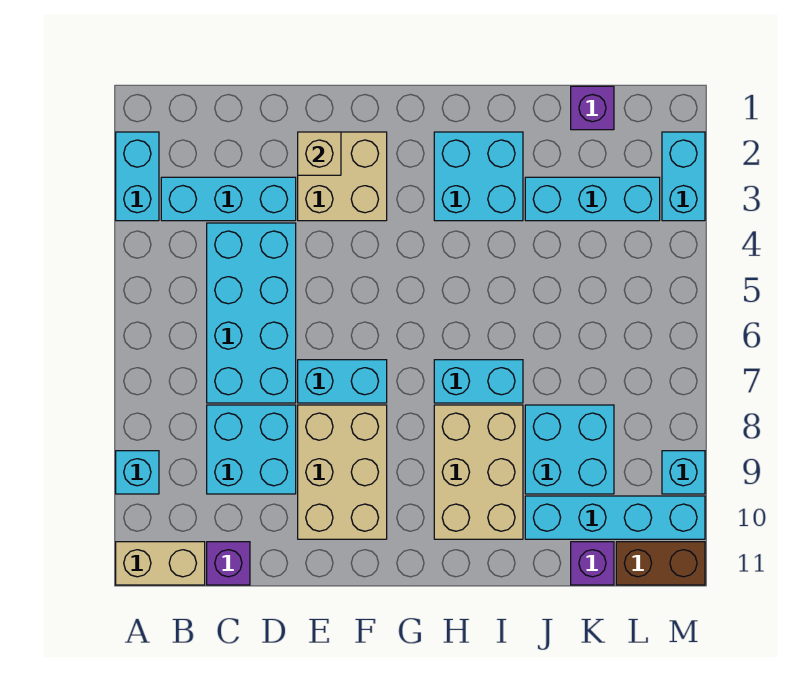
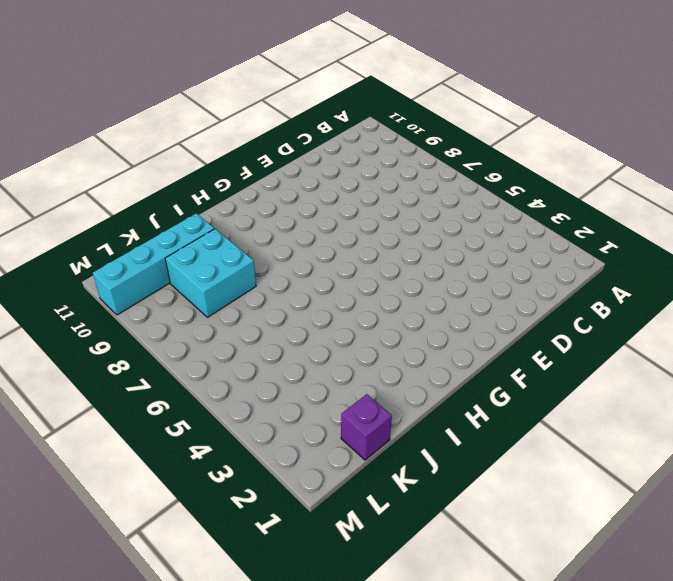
none -> cyan brick A2:A3 level 1
none -> cyan brick A9 level 1
none -> tan brick A11:B11 level 1

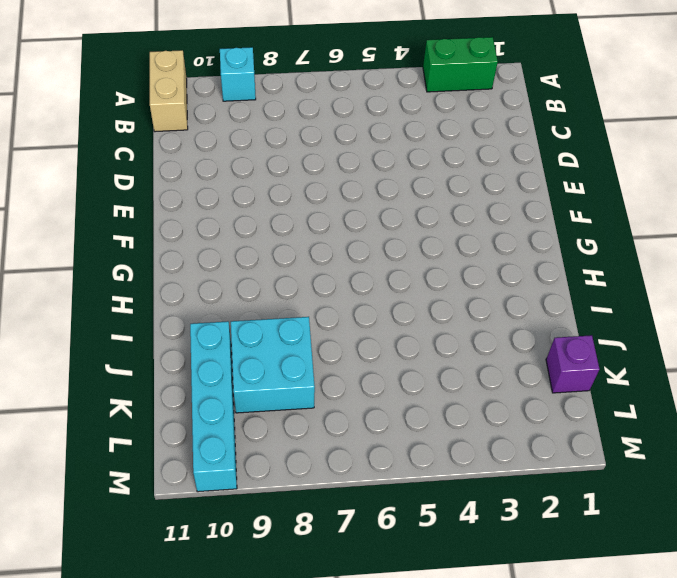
green brick A2:A3 level 1 -> cyan brick A2:A3 level 1
none -> cyan brick B3:D3 level 1
none -> cyan brick C4:D7 level 1
none -> cyan brick C8:D9 level 1

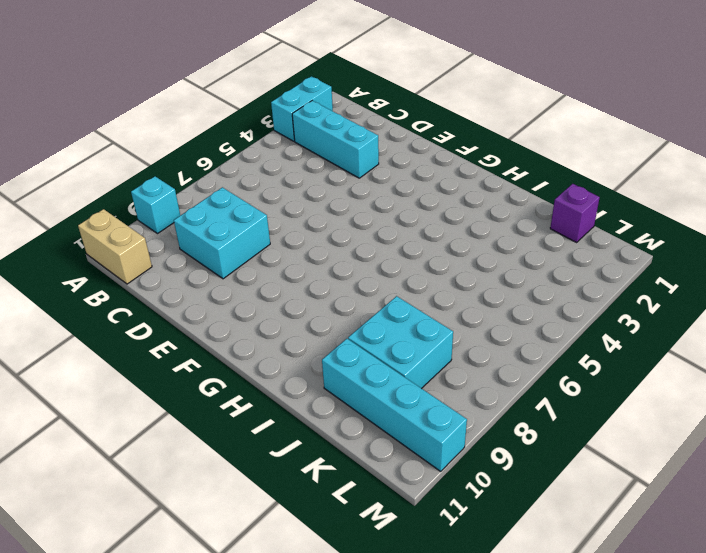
none -> cyan brick C4:D7 level 1
none -> purple brick C11 level 1
none -> tan brick E2:F3 level 1

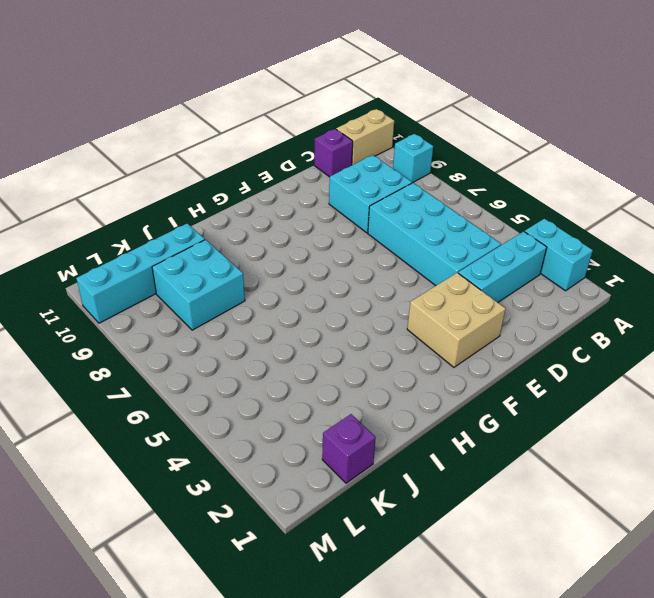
none -> cyan brick E7:F7 level 1
none -> tan brick E8:F10 level 1
none -> cyan brick H2:I3 level 1

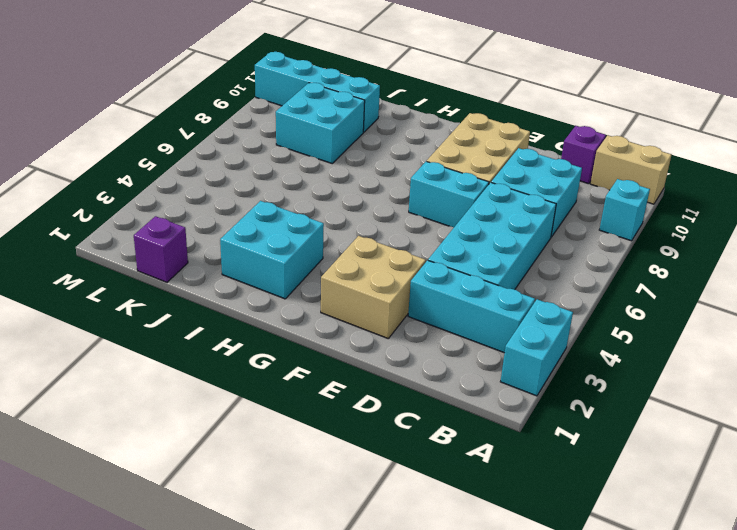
none -> cyan brick H7:I7 level 1
none -> tan brick H8:I10 level 1
none -> cyan brick J3:L3 level 1

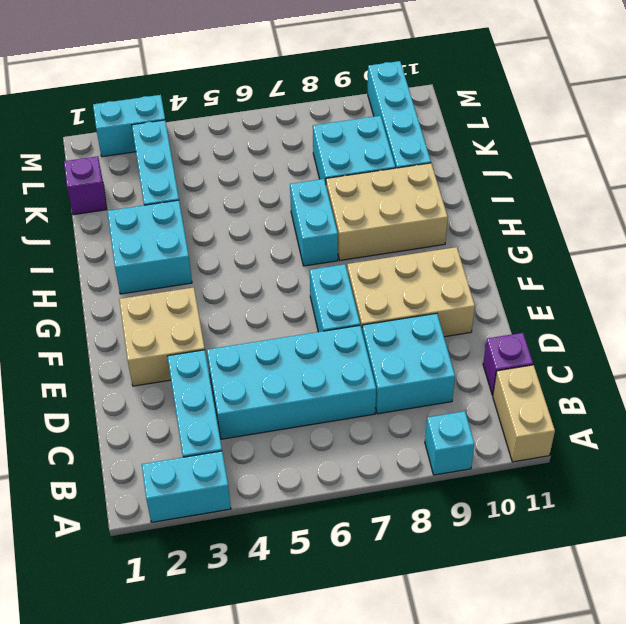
none -> purple brick K11 level 1
none -> brown brick L11:M11 level 1
none -> cyan brick M9 level 1

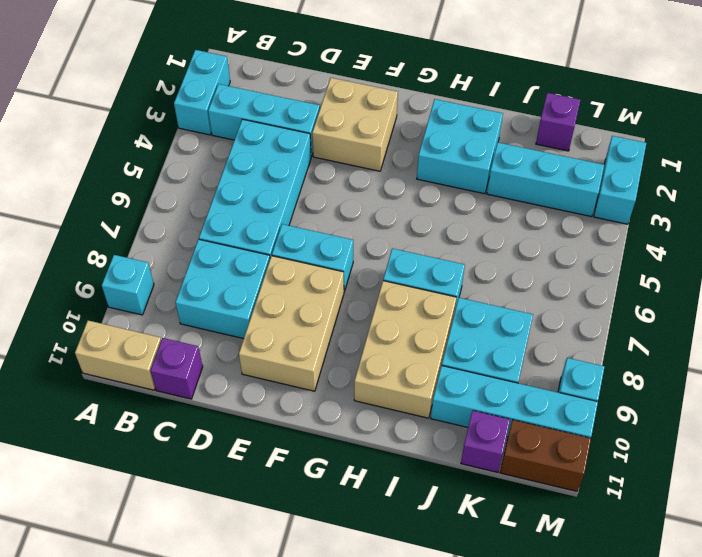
none -> tan brick E2 level 2

